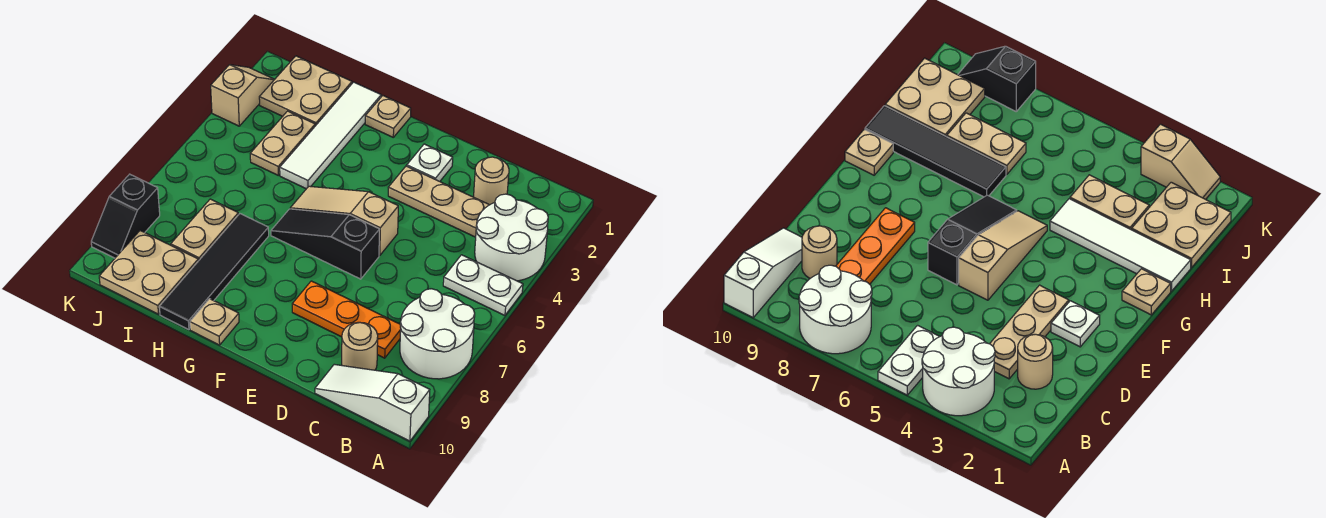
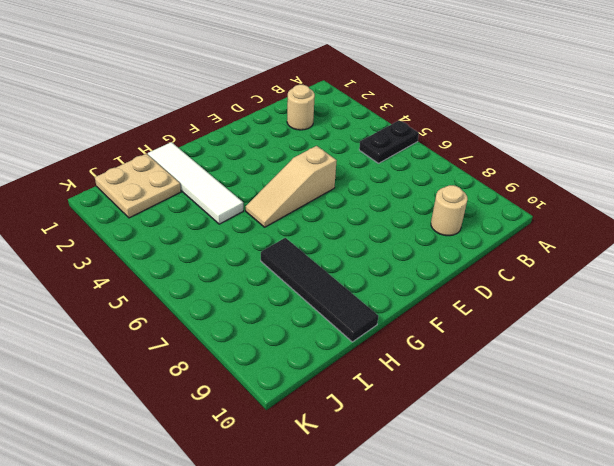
black plate A5:B5 level 1 -> white plate A5:B5 level 1
none -> white round brick A3:B4 level 1
none -> white round brick A7:B8 level 1
none -> white slope A10:C10 level 1 top A

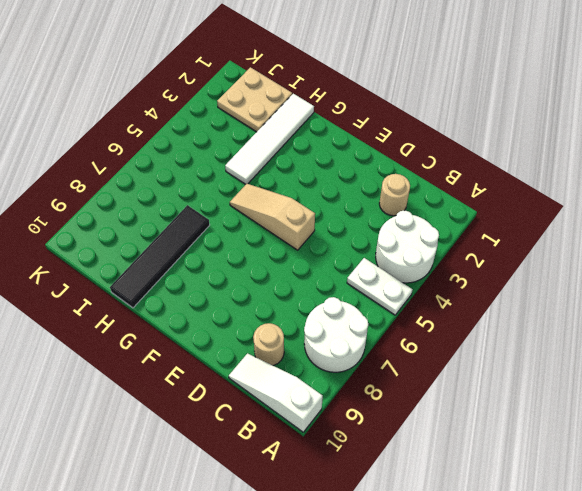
none -> tan plate C3:E3 level 1
none -> orange plate C8:E8 level 1
none -> white plate E2 level 1

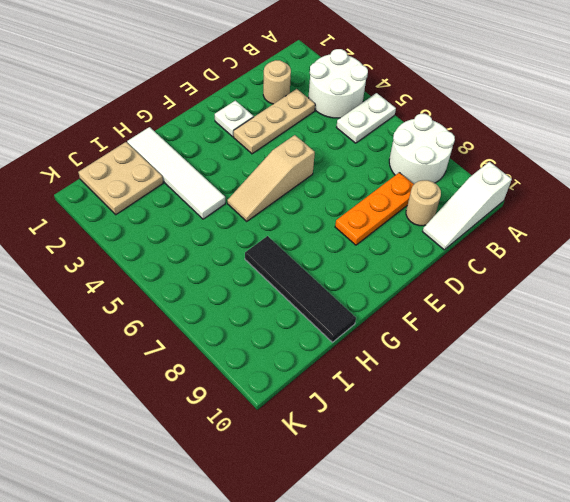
none -> black slope E6:G6 level 1 top E
none -> tan plate G1 level 1
none -> tan plate G10 level 1

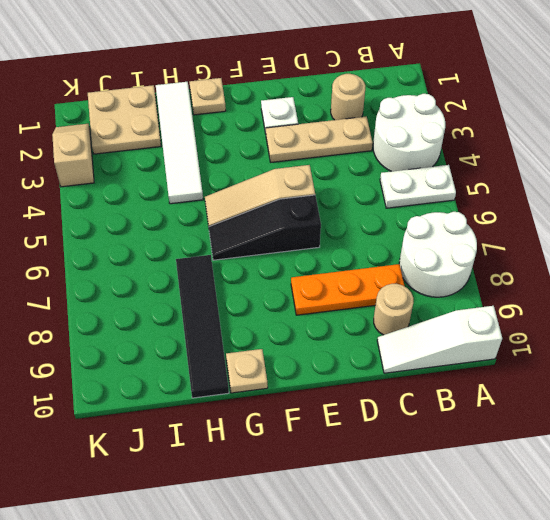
none -> tan plate I3:I4 level 1
none -> tan plate I7:I8 level 1
none -> tan plate I9:J10 level 1

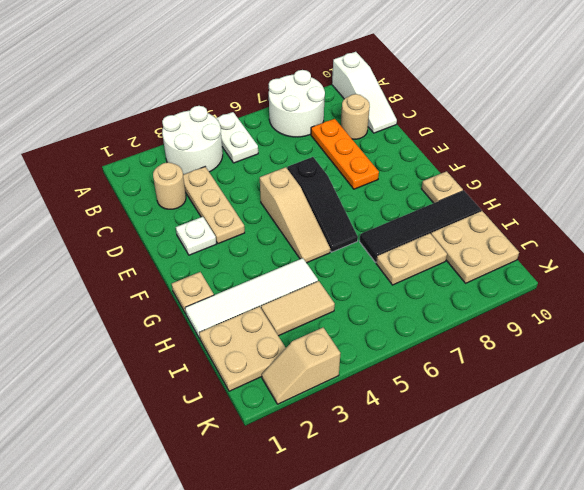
tan tile I3:I4 level 1 -> tan plate I3:I4 level 1
none -> black slope K8:K9 level 1 top 8

